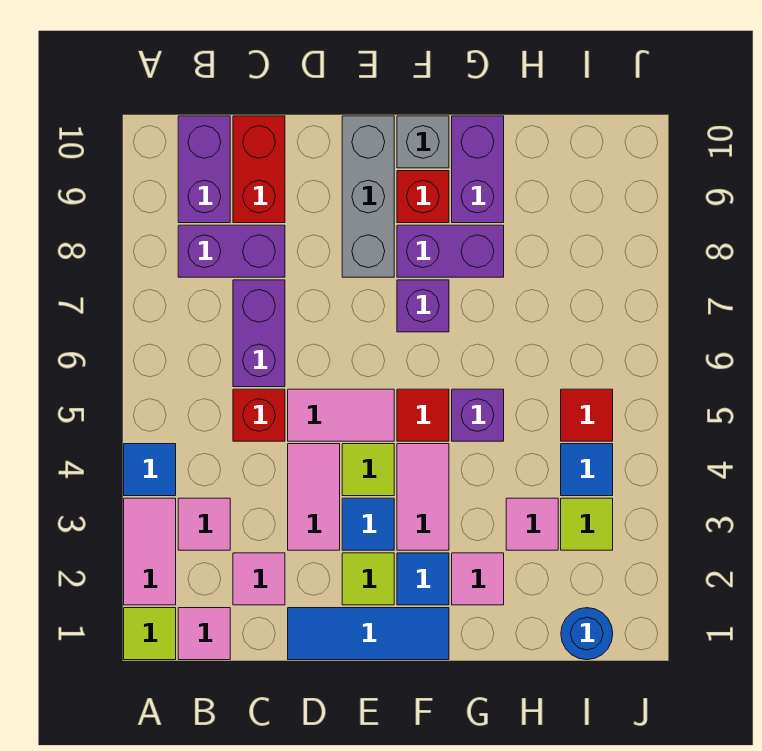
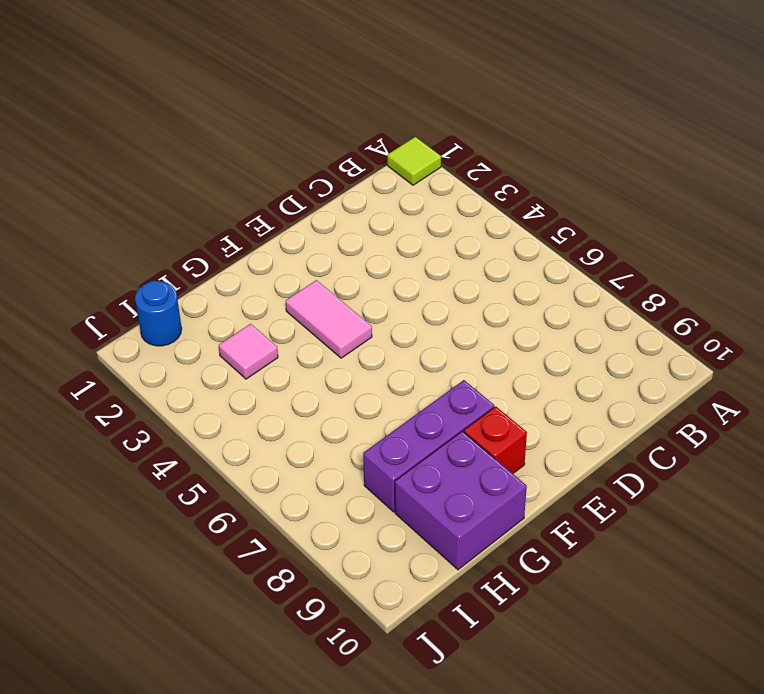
purple brick F8:H8 level 1 -> purple brick F8:G8 level 1
purple brick G9:H10 level 1 -> purple brick G9:G10 level 1
none -> pink tile A2:A3 level 1
none -> blue tile A4 level 1
none -> pink tile B1 level 1
none -> pink tile B3 level 1

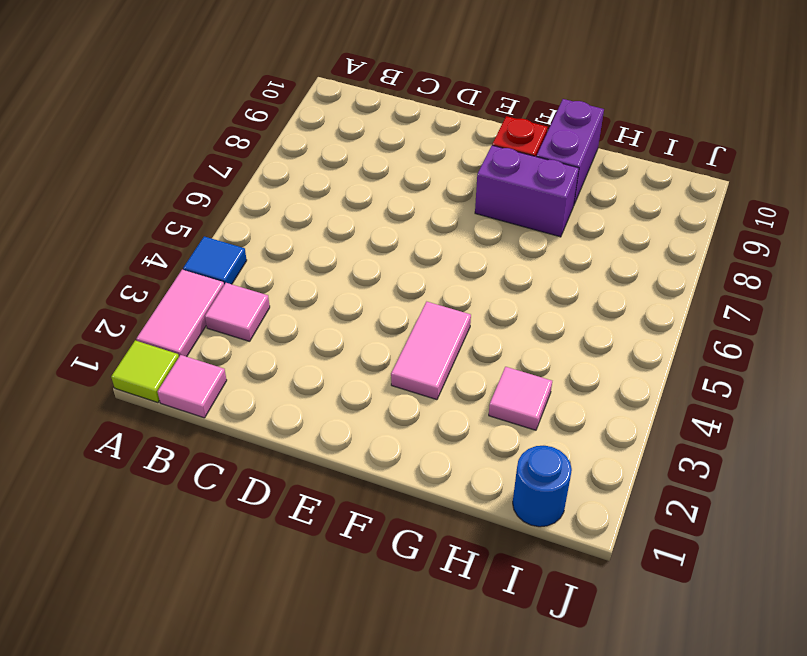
none -> purple brick B8:C8 level 1
none -> purple brick B9:B10 level 1
none -> pink tile C2 level 1
none -> red brick C5 level 1

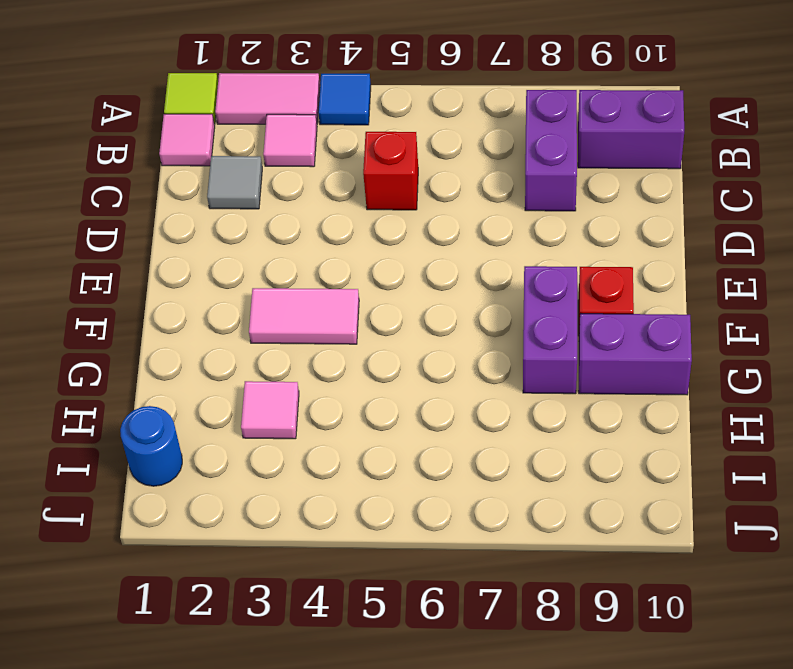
grey tile C2 level 1 -> pink tile C2 level 1
none -> purple brick C6:C7 level 1
none -> red brick C9:C10 level 1
none -> blue tile D1:F1 level 1
none -> pink tile D3:D4 level 1

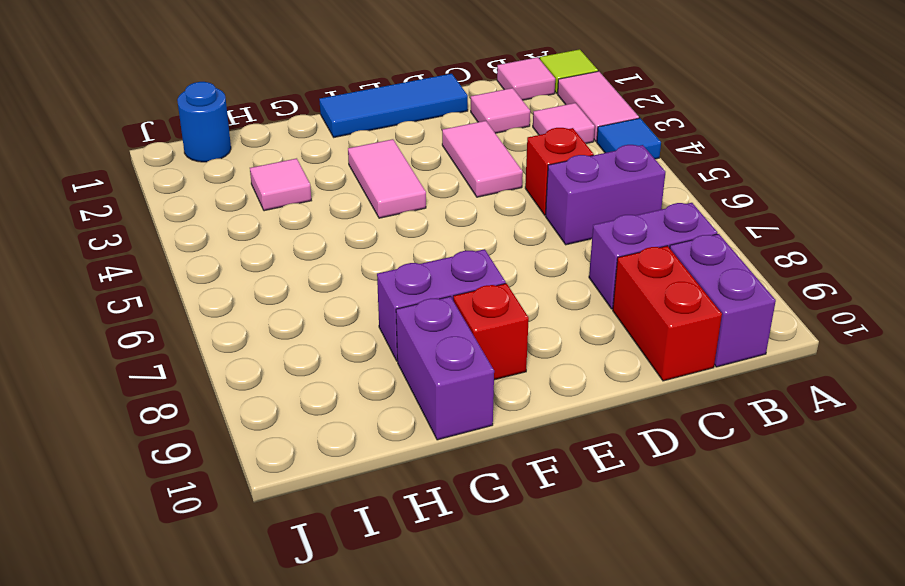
purple brick B6:C6 level 1 -> purple brick C6:C7 level 1
none -> pink tile D5:E5 level 1
none -> lime tile E2 level 1
none -> blue tile E3 level 1
none -> lime tile E4 level 1

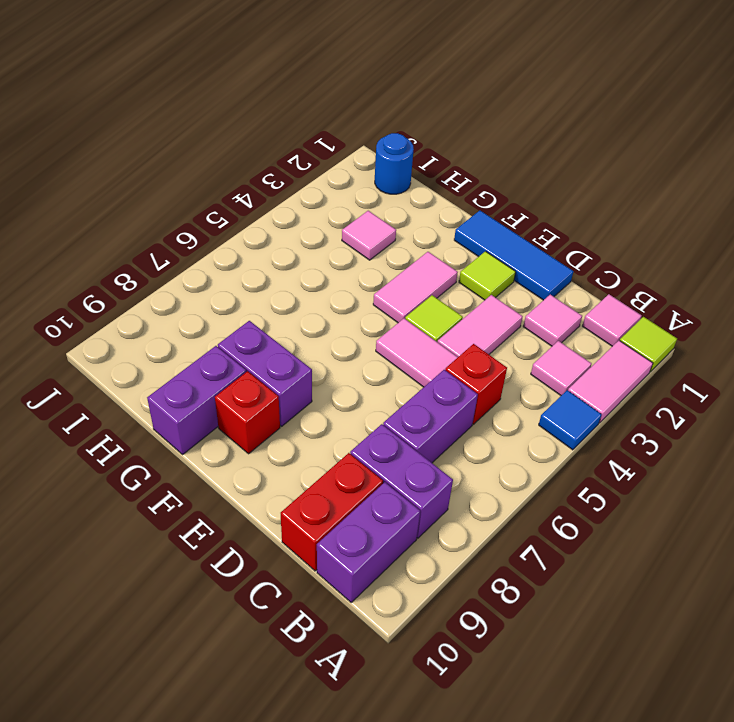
none -> blue tile E3 level 1
none -> grey brick E8:E10 level 1
none -> blue tile F2 level 1
none -> red tile F5 level 1

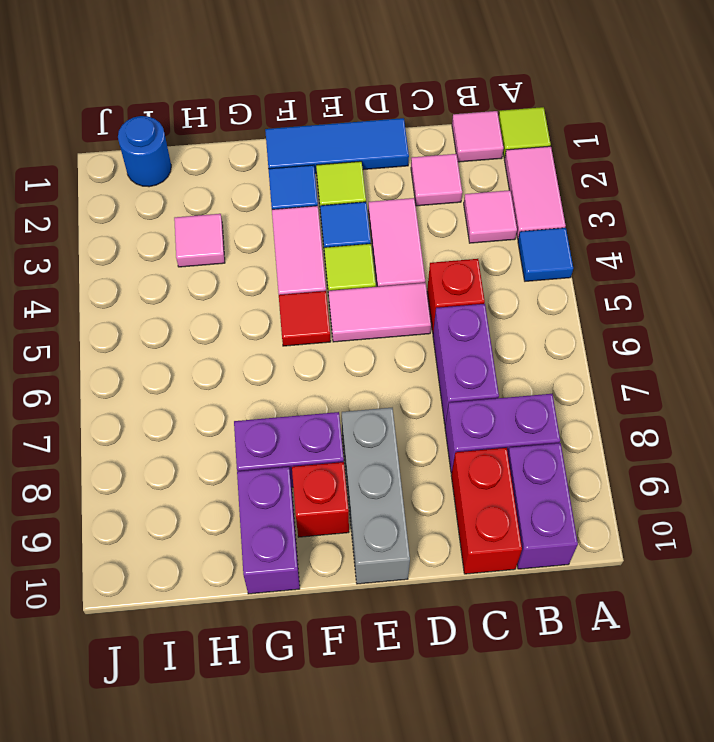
none -> purple brick F7 level 1
none -> grey brick F10 level 1
none -> pink tile G2 level 1
none -> purple brick G5 level 1

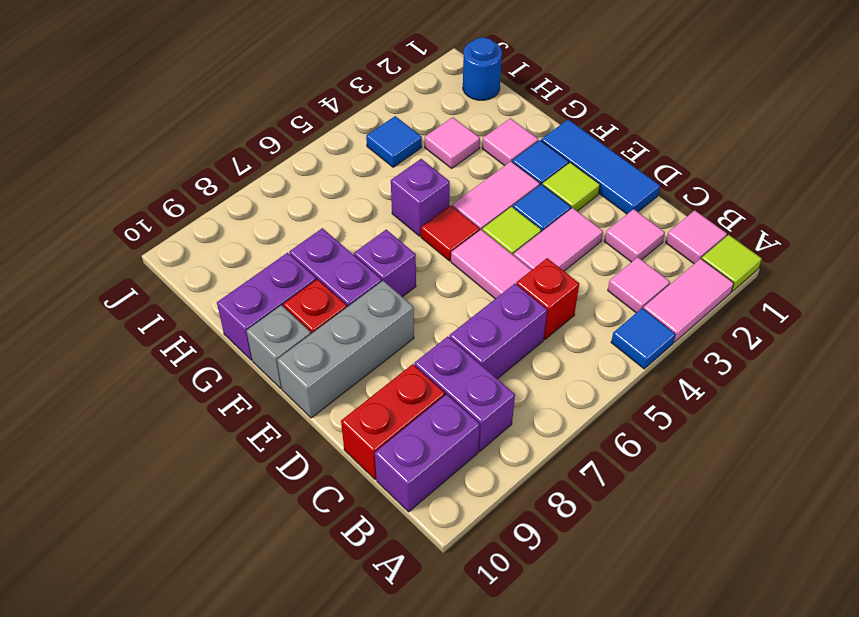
none -> lime tile I3 level 1
none -> red tile I5 level 1

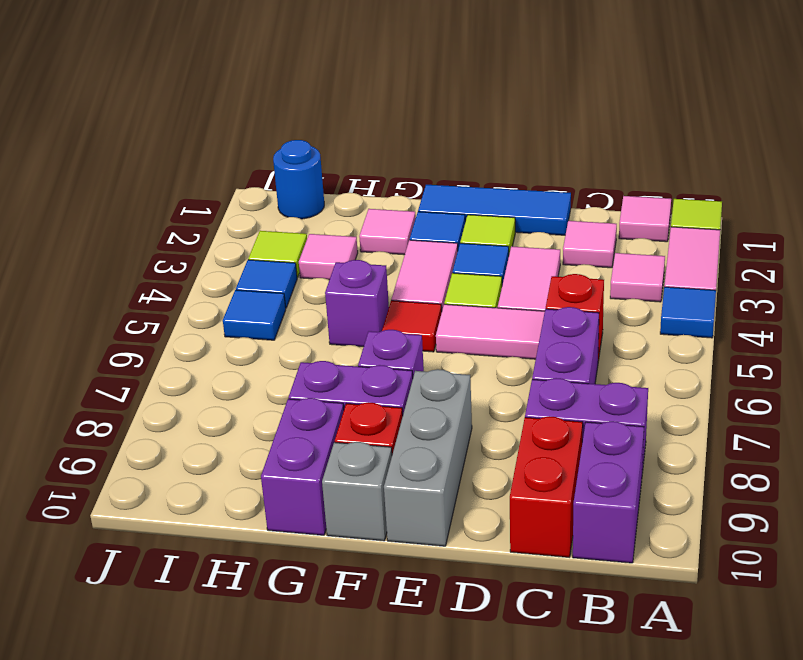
blue tile I5 level 1 -> red tile I5 level 1

